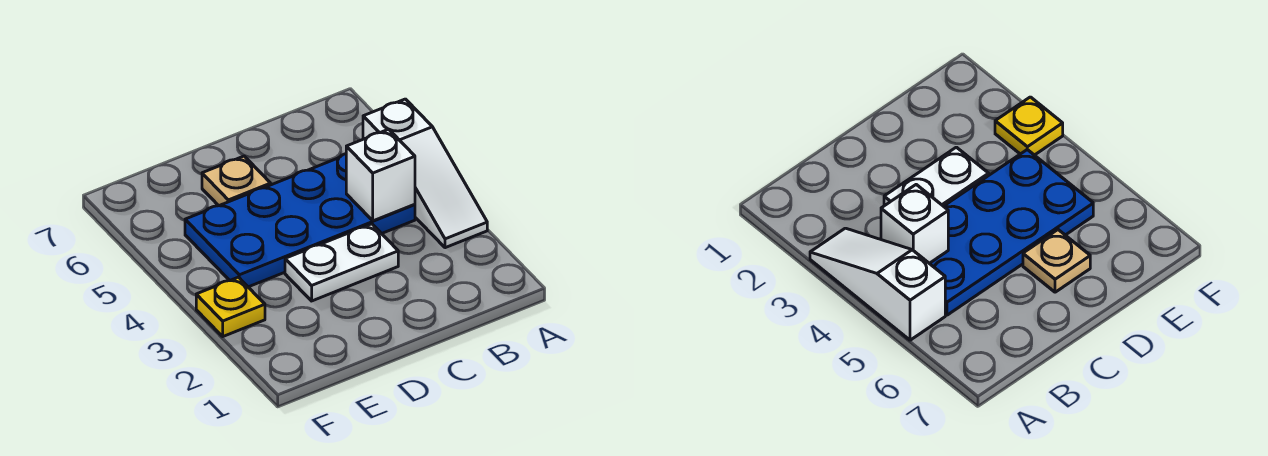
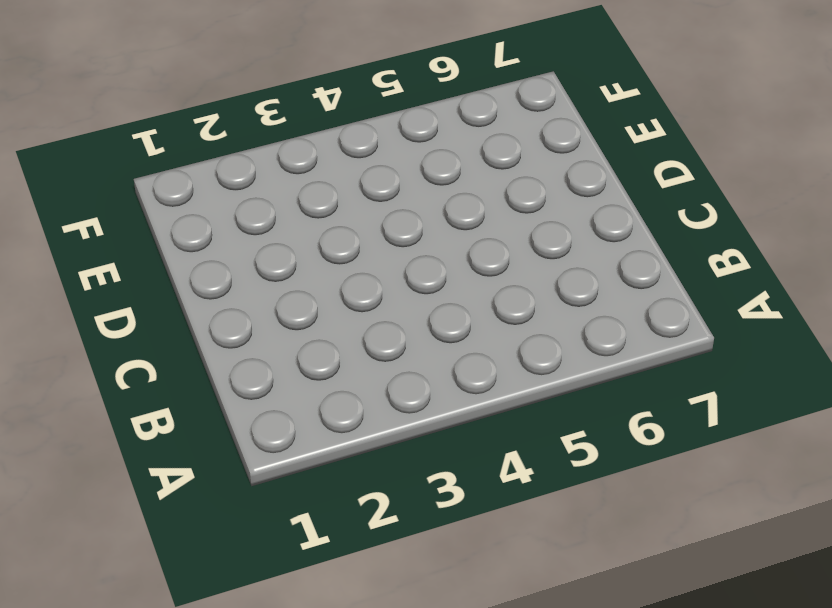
none -> white slope A3:A5 level 1 top 5
none -> blue plate B4:E5 level 1

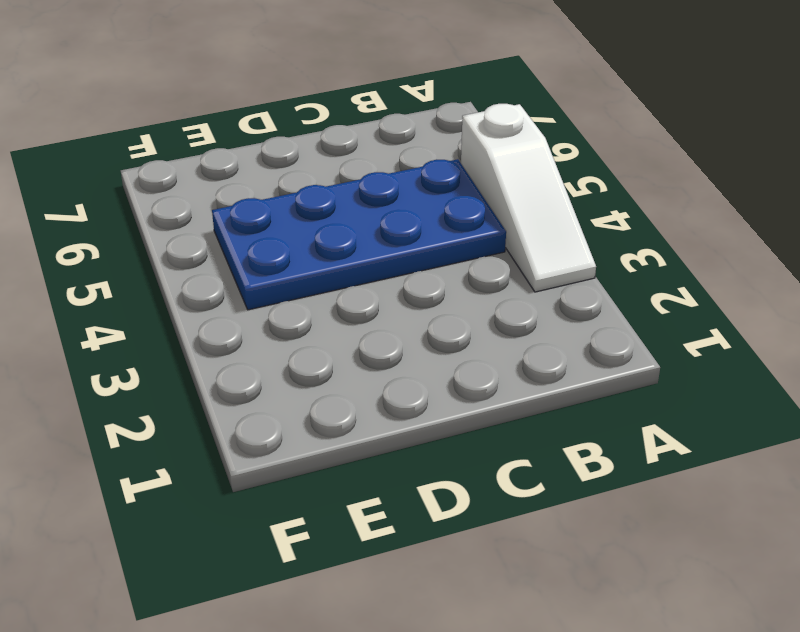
none -> white plate C3:D3 level 1
none -> tan plate D6 level 1

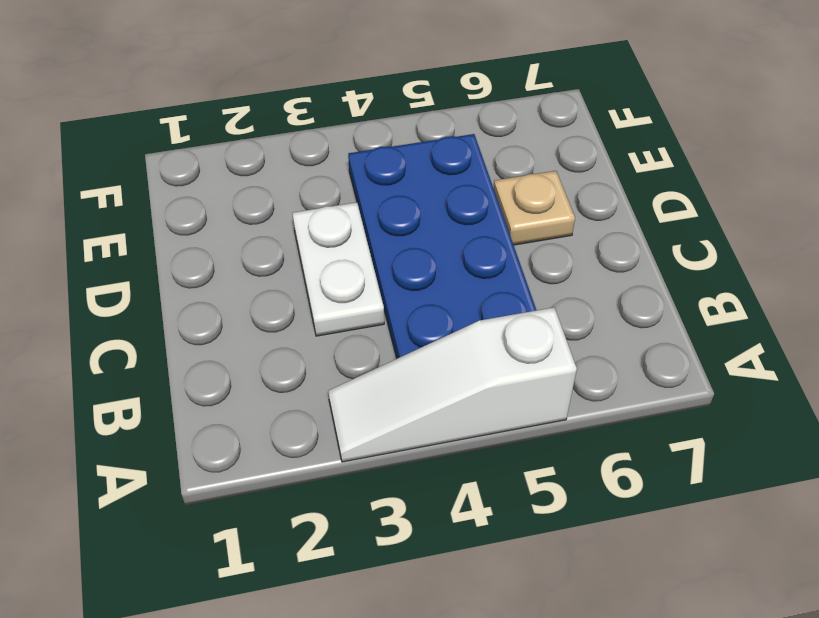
none -> yellow plate F3 level 1
none -> white brick B4 level 2

